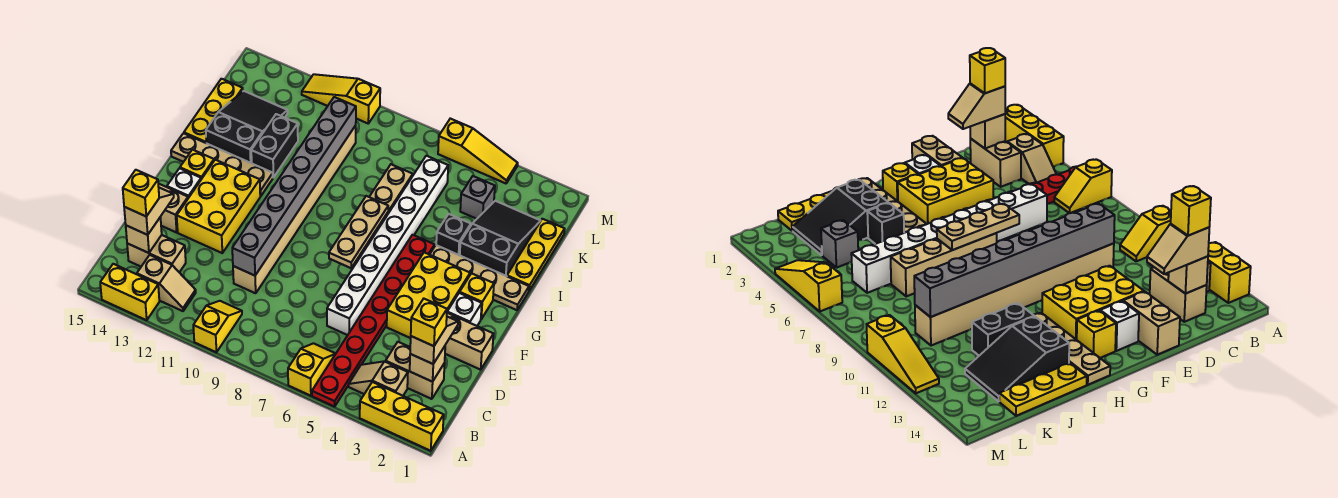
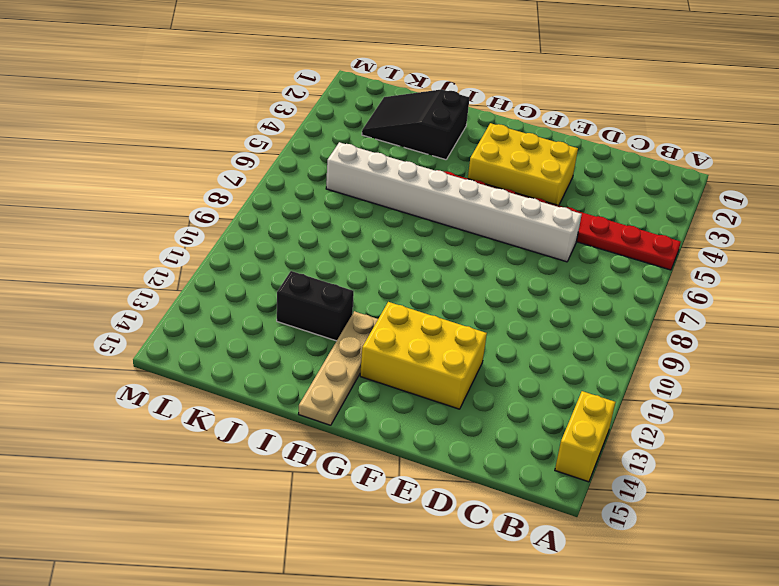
none -> yellow brick A1:A3 level 1
none -> yellow slope A6:B6 level 1 top A
none -> yellow slope A10:B10 level 1 top A
none -> tan slope B3:B4 level 1 top 3

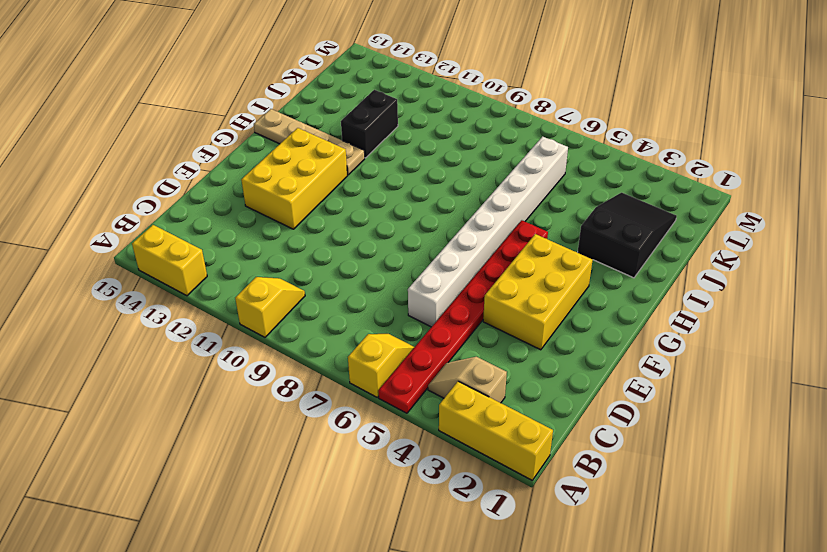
none -> tan slope B12:B13 level 1 top 13
none -> tan brick C2:C3 level 1
none -> tan brick C13:C14 level 1
none -> tan brick D10:K10 level 1

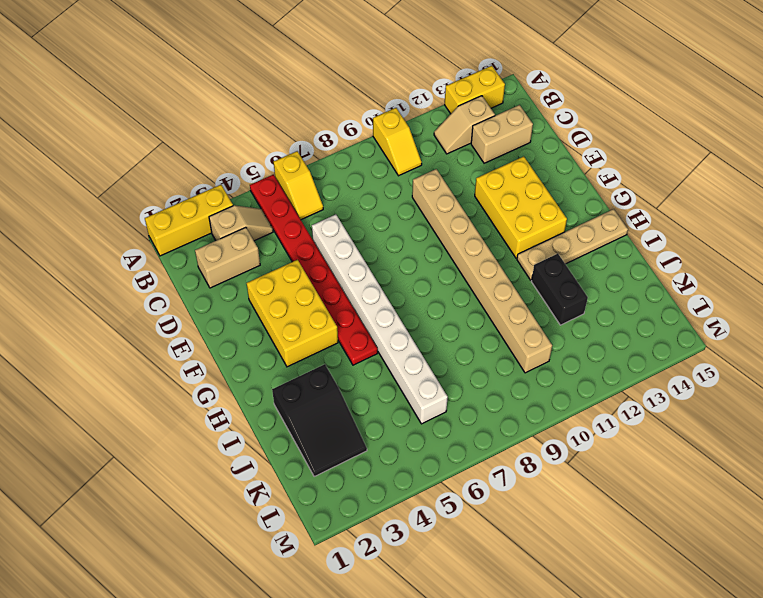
none -> tan brick E1:E2 level 1
none -> tan brick E14:E15 level 1
none -> white brick F2 level 1
none -> white brick F14 level 1

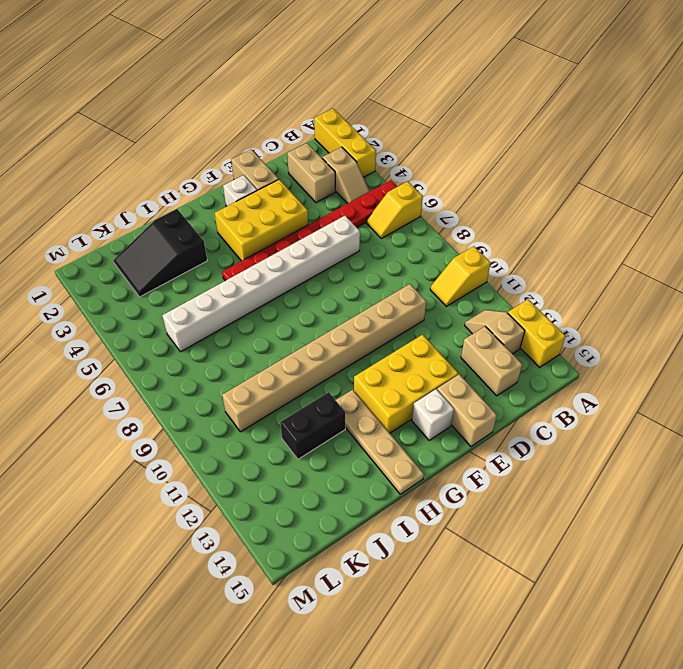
none -> yellow brick G2 level 1
none -> tan brick G7:J7 level 1
none -> yellow brick G14 level 1
none -> tan plate H1:H4 level 1

